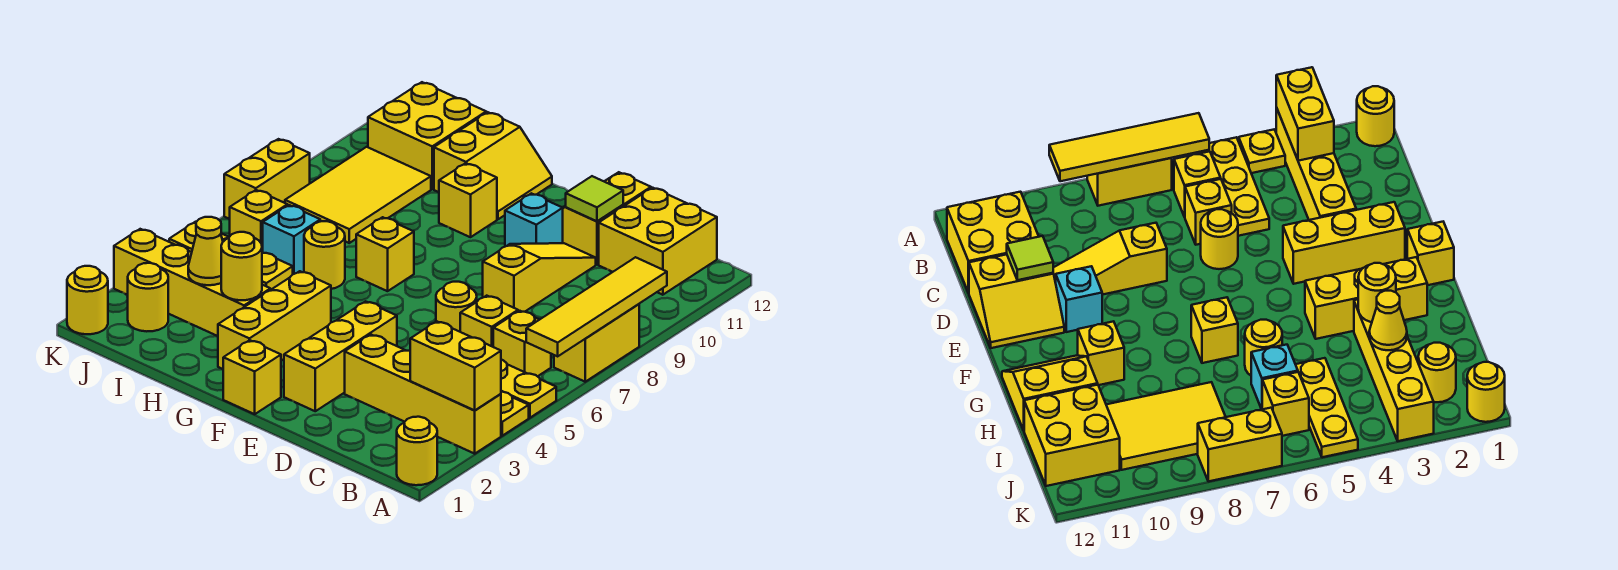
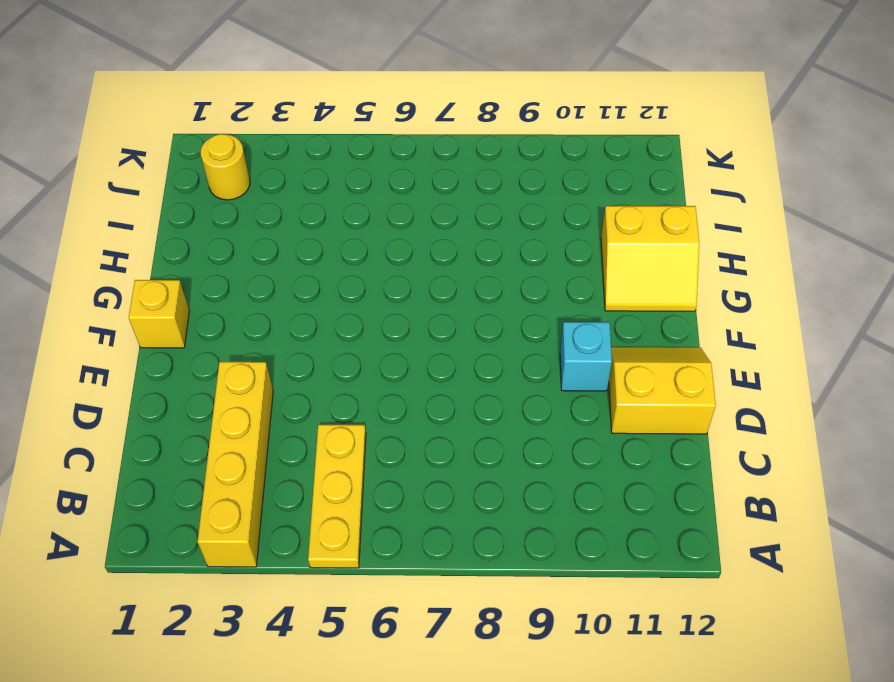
none -> yellow round brick A1 level 1
none -> yellow plate A4 level 1
none -> yellow brick A7:A8 level 1
none -> yellow brick B6 level 1

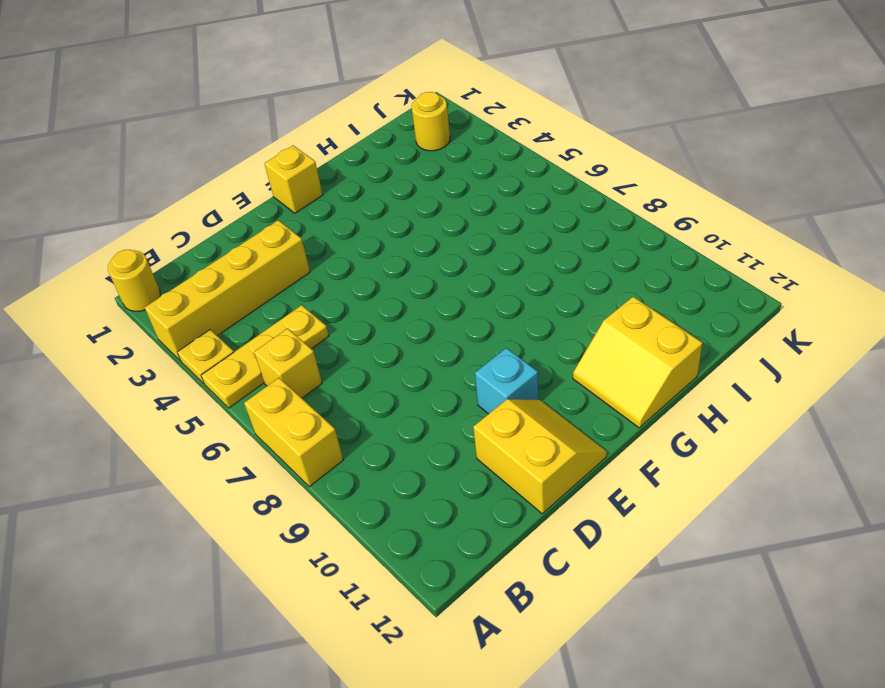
none -> yellow brick B11:C12 level 1
none -> yellow brick C6 level 1
none -> yellow round brick D6 level 1
none -> yellow slope D8:D10 level 1 top 8

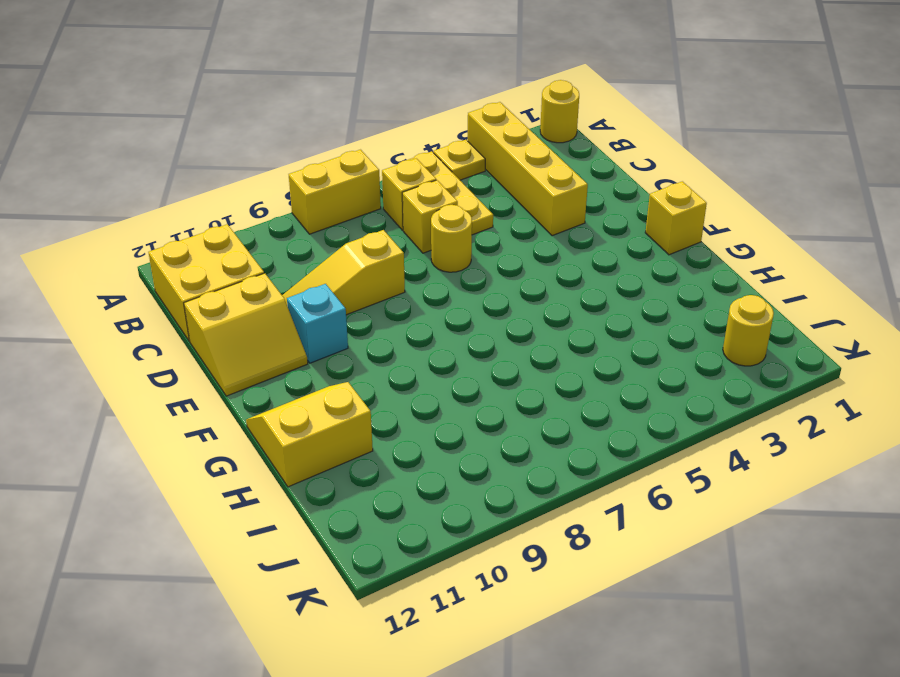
none -> yellow brick E2:E4 level 1
none -> yellow brick G2:G4 level 1
none -> yellow brick G7 level 1
none -> yellow brick G10 level 1

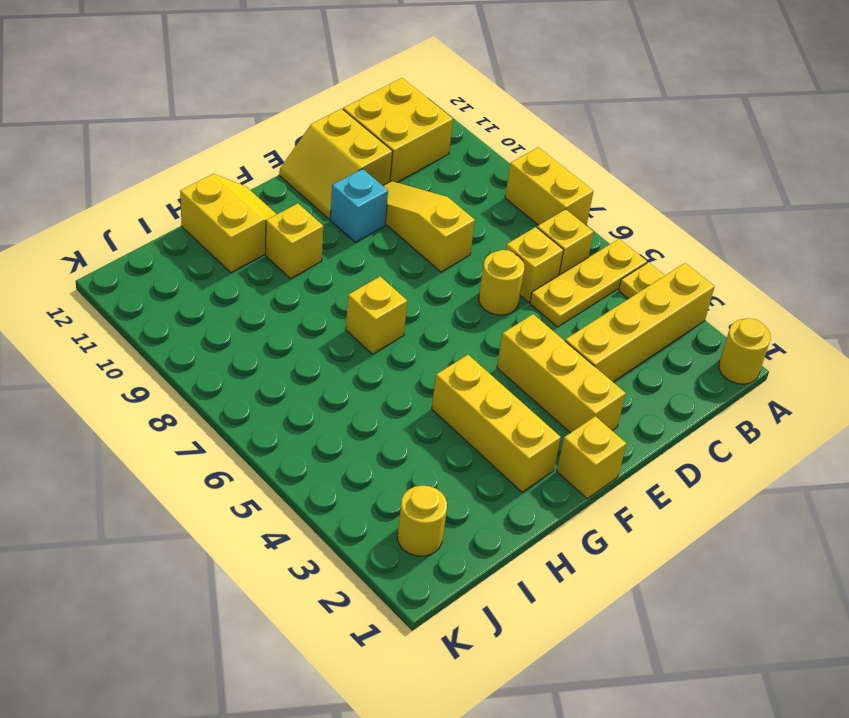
none -> yellow brick H3:K3 level 1
none -> yellow round brick H6 level 1
none -> yellow plate I5:K5 level 1
none -> cyan brick I6 level 1

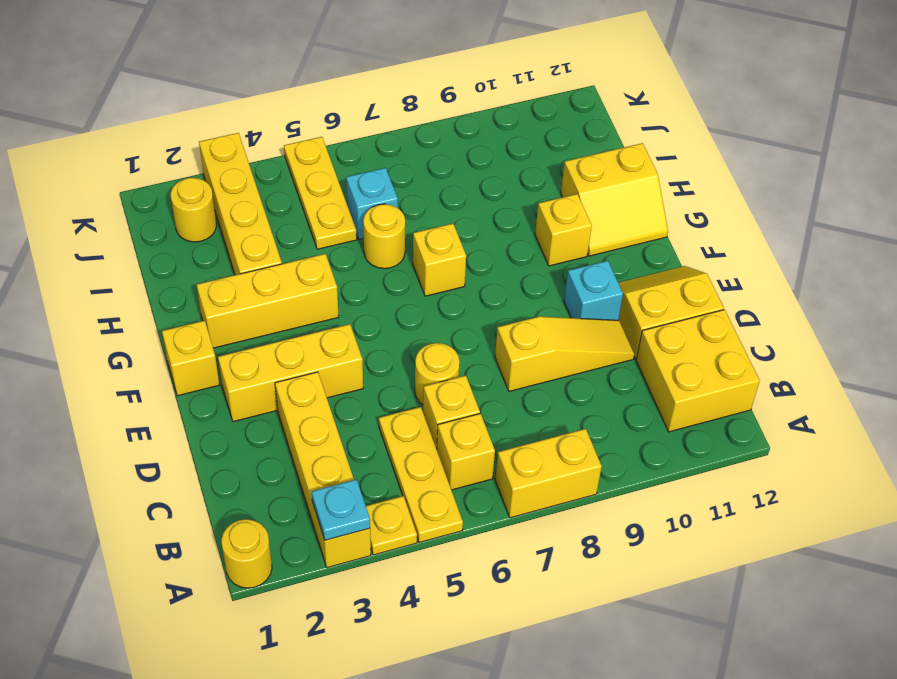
cyan plate A3 level 2 -> yellow brick A3:B3 level 2
none -> yellow tile I8:J10 level 1
none -> yellow brick I11:J12 level 1
none -> yellow brick J6 level 1
none -> yellow round brick K1 level 1

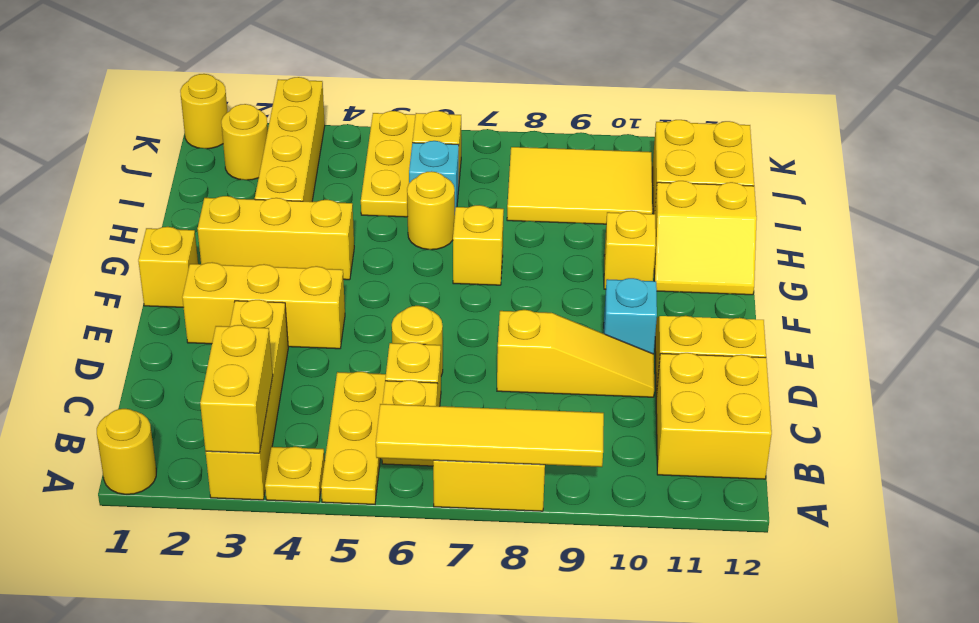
none -> yellow brick K7:K8 level 1
none -> lime tile D11 level 2
none -> yellow round brick H3 level 2
none -> yellow cone I3 level 2

